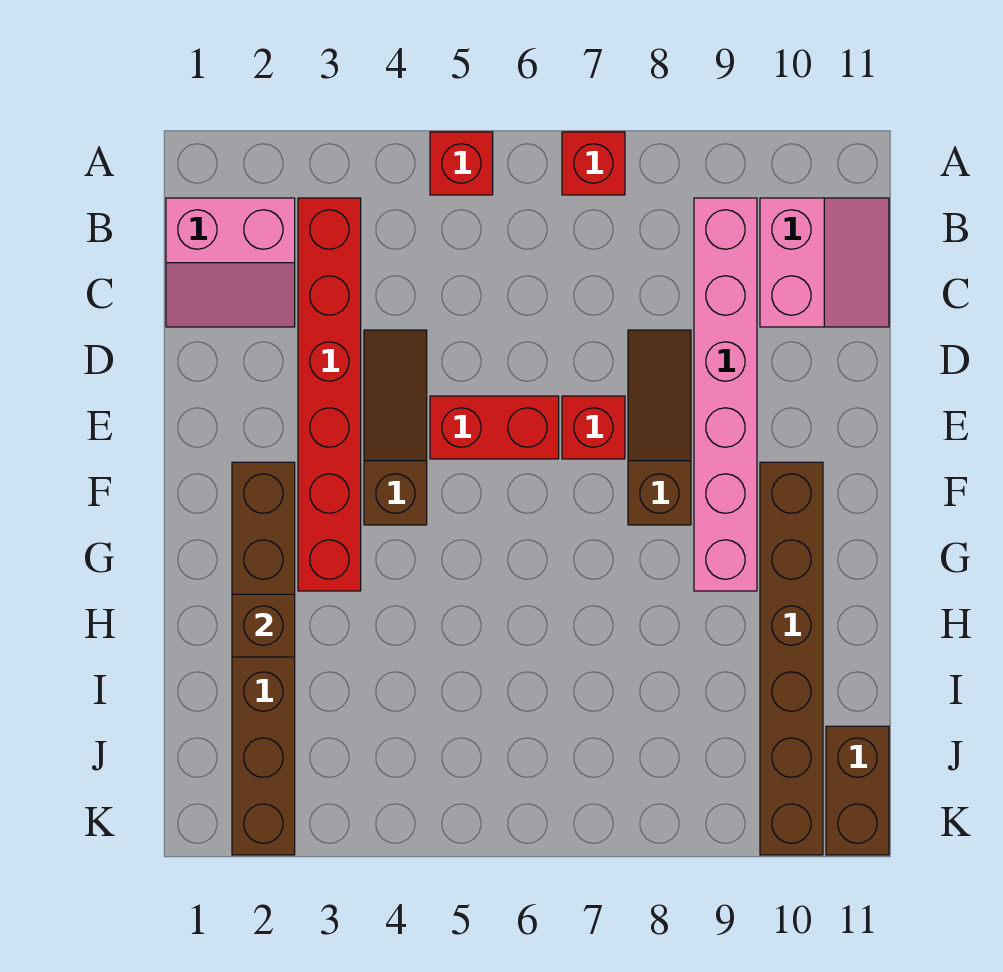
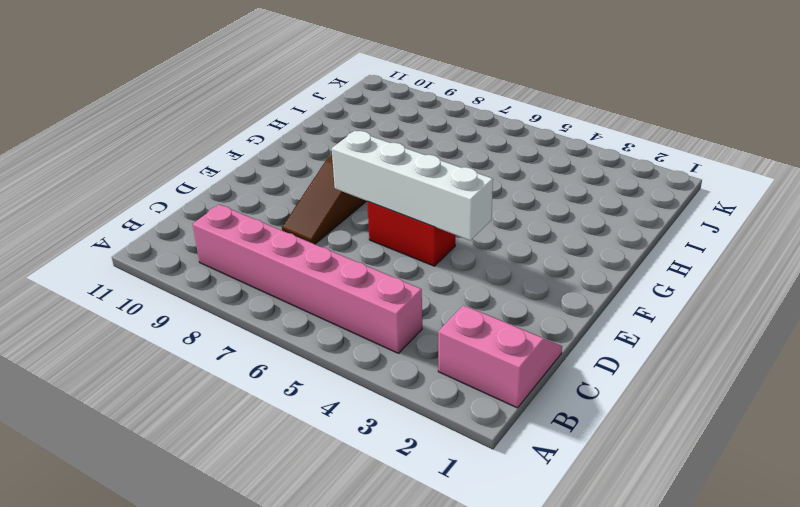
pink brick B4:B9 level 1 -> pink brick B9:G9 level 1
white brick E4:E7 level 2 -> none
none -> red brick A5 level 1
none -> red brick A7 level 1
none -> red brick B3:G3 level 1

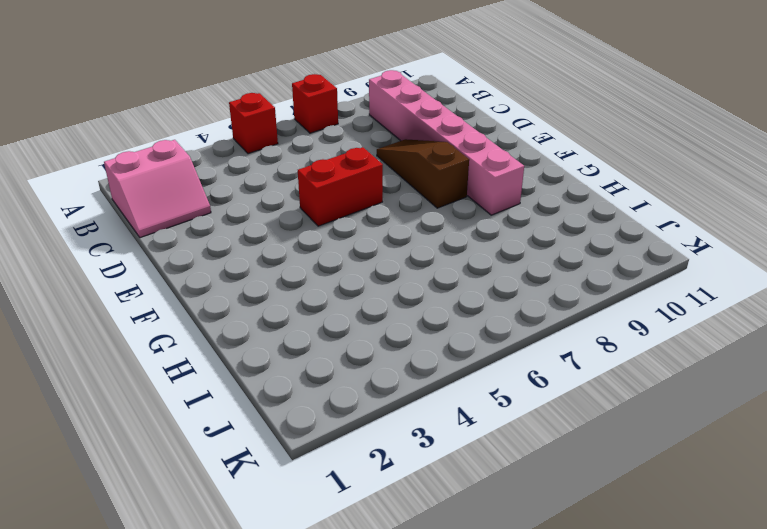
none -> red brick B3:G3 level 1
none -> pink slope B10:C11 level 1 top 10
none -> brown slope D4:F4 level 1 top F

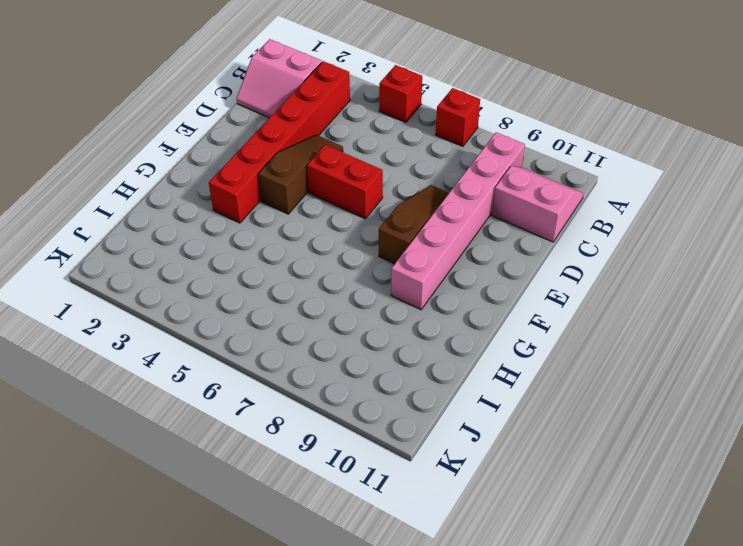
pink slope B10:C11 level 1 top C -> pink slope B10:C11 level 1 top 10
none -> red brick E7 level 1
none -> brown brick F2:K2 level 1
none -> brown brick F10:K10 level 1

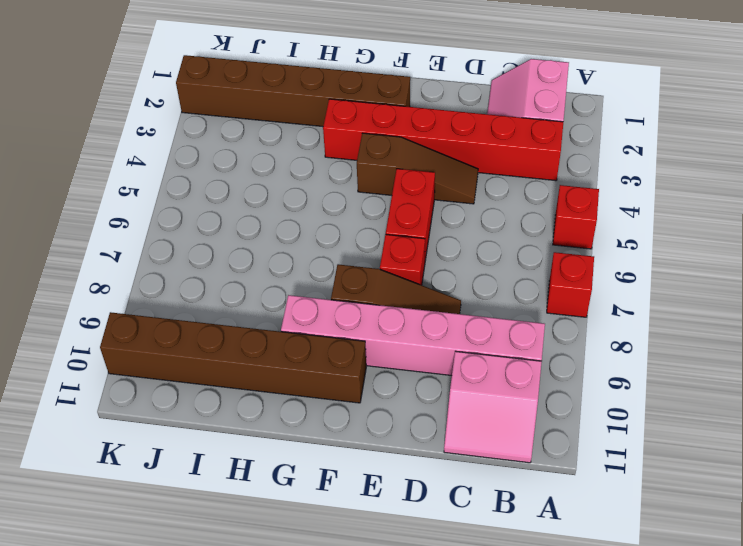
none -> brown brick J11:K11 level 1
none -> brown brick H2 level 2

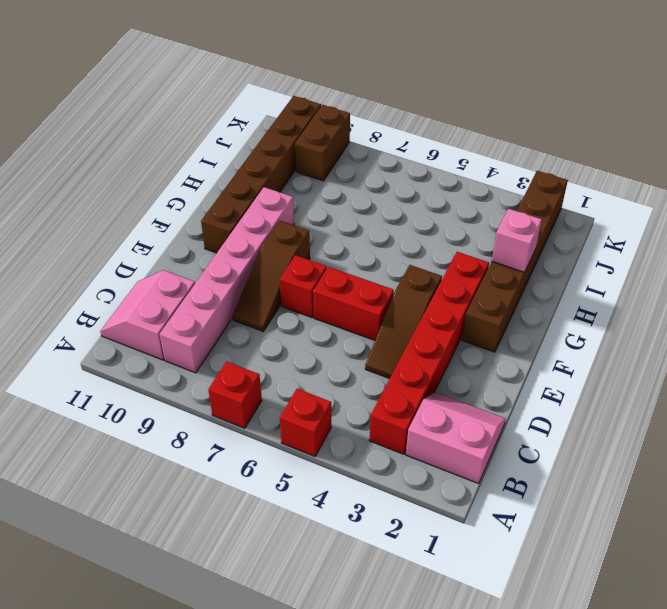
pink brick H2 level 2 -> brown brick H2 level 2
brown brick J9:K9 level 1 -> brown brick J11:K11 level 1

